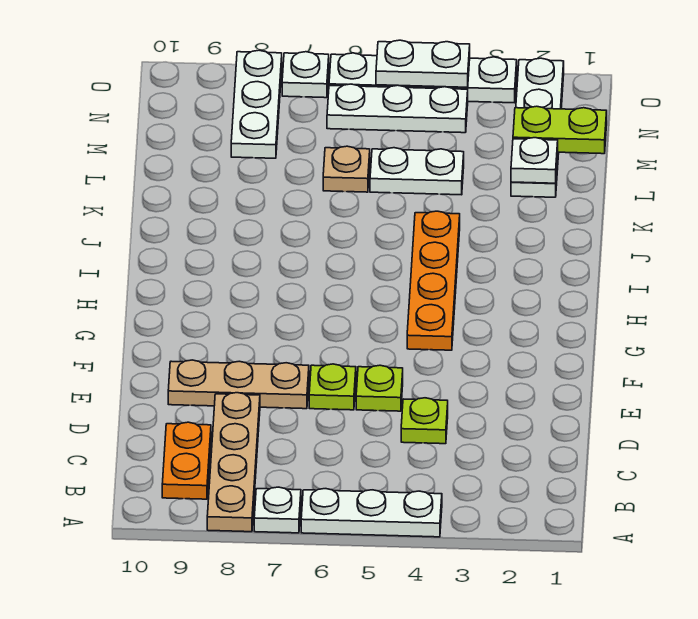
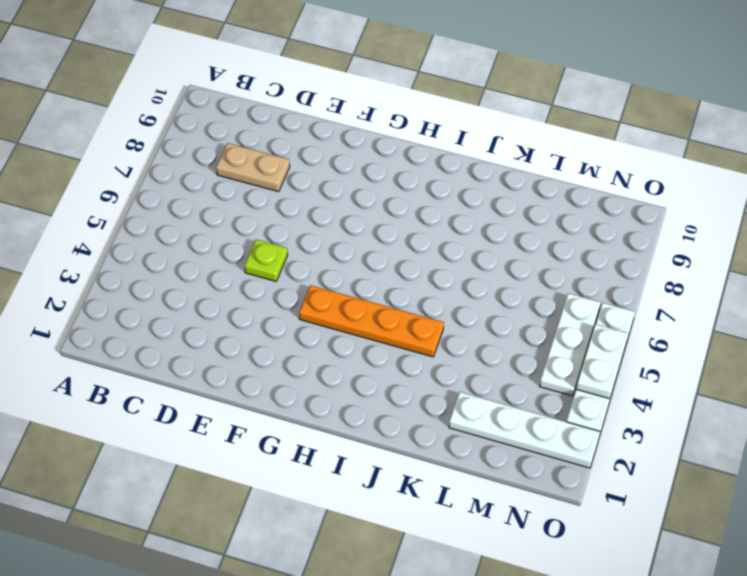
tan plate C8:D8 level 1 -> tan plate A8:D8 level 1
none -> white plate A4:A6 level 1
none -> white plate A7 level 1
none -> orange plate B9:C9 level 1

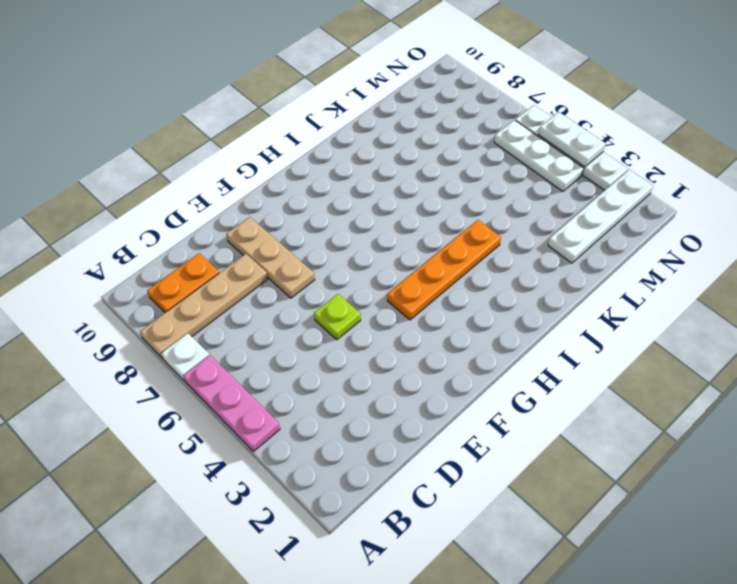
pink plate A4:A6 level 1 -> white plate A4:A6 level 1
none -> lime plate D4 level 1
none -> lime plate E6 level 1
none -> white plate L4:L5 level 1

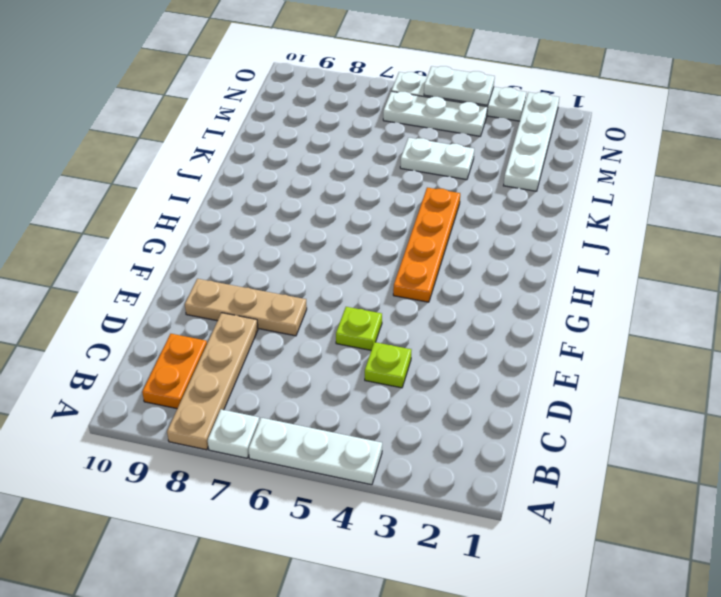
none -> lime plate E6 level 1
none -> tan plate L6 level 1
none -> white plate M8:O8 level 1

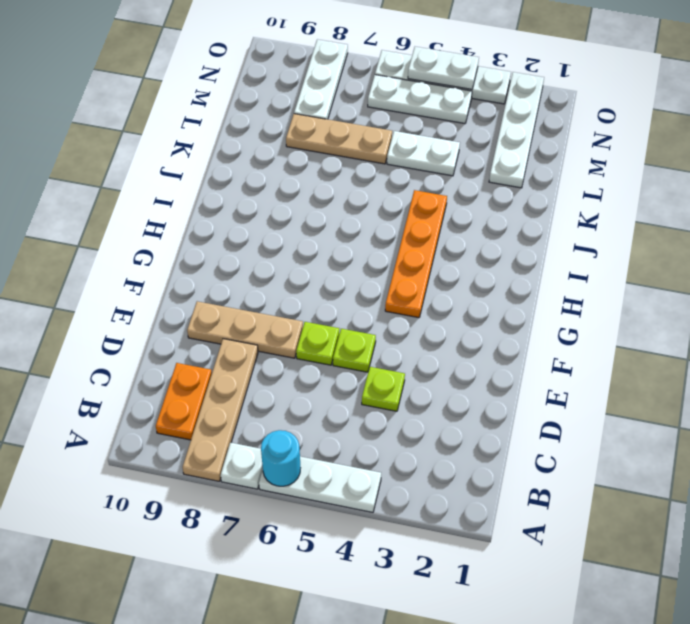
cyan round brick A6 level 2 -> none
tan plate L6:L8 level 1 -> tan plate L6 level 1
none -> white plate O7 level 1
none -> white plate L2 level 2
none -> lime plate M1:M2 level 2

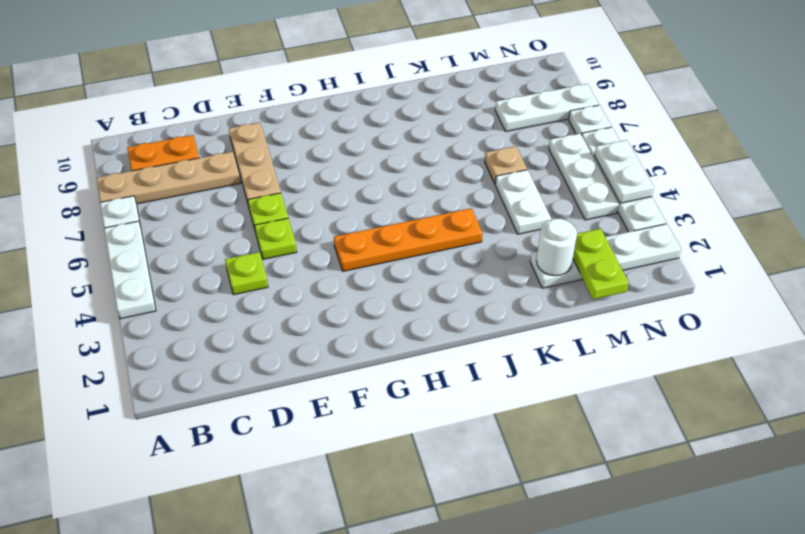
white round brick L2 level 2 -> white plate L2 level 2

